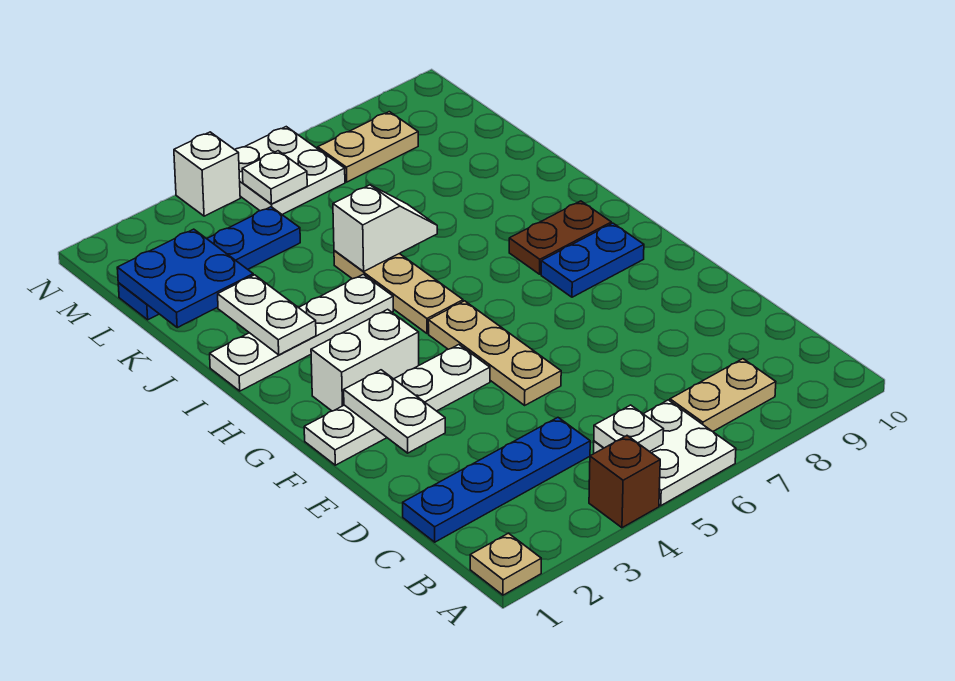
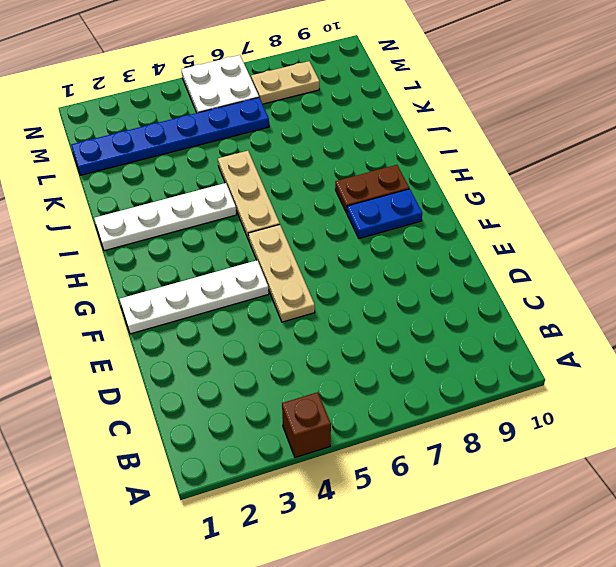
blue plate L1:L6 level 1 -> blue plate L1:L4 level 1
none -> tan plate A1 level 1
none -> white plate A5:B6 level 1
none -> tan plate B7:B8 level 1

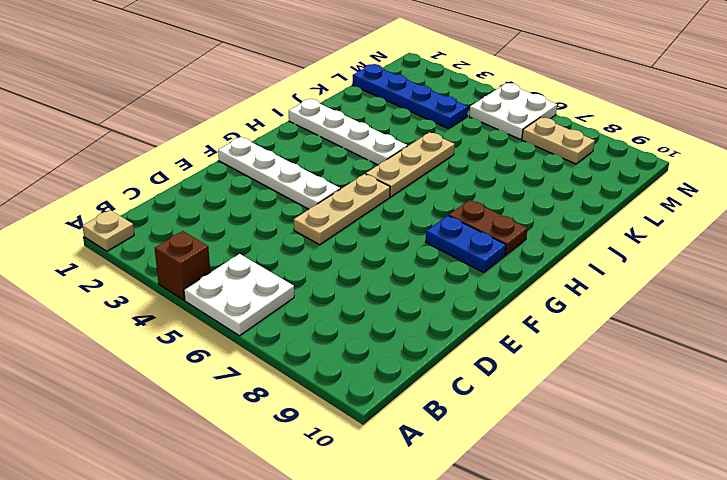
none -> tan plate B7:B8 level 1
none -> blue plate C1:C4 level 1
none -> white brick G2:G3 level 1

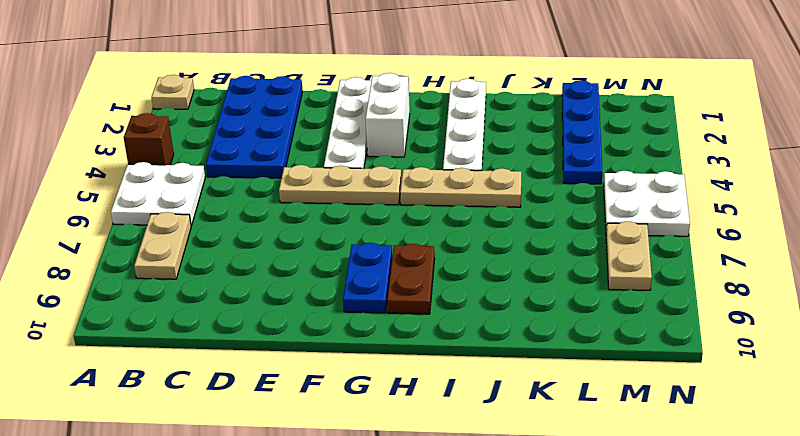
blue plate C1:D4 level 1 -> blue plate C1:C4 level 1
none -> white brick N4 level 1
none -> white plate B5 level 2
none -> white plate E2:F2 level 2

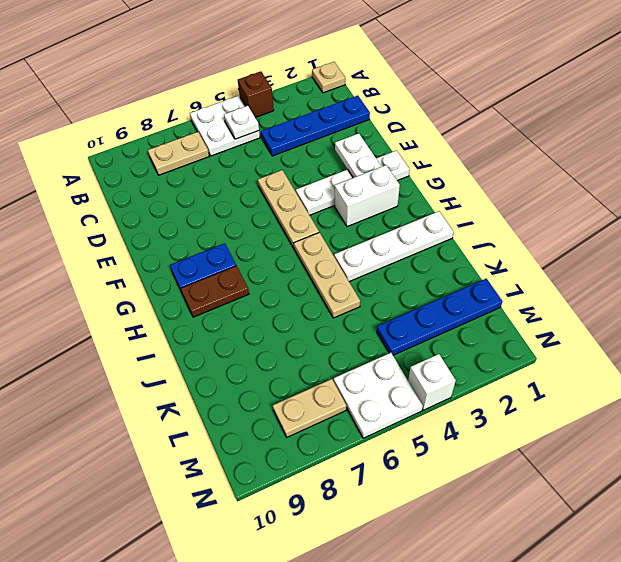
none -> white plate I2:J2 level 2
none -> white slope J5:J6 level 2 top 5
none -> blue plate K1:L2 level 2

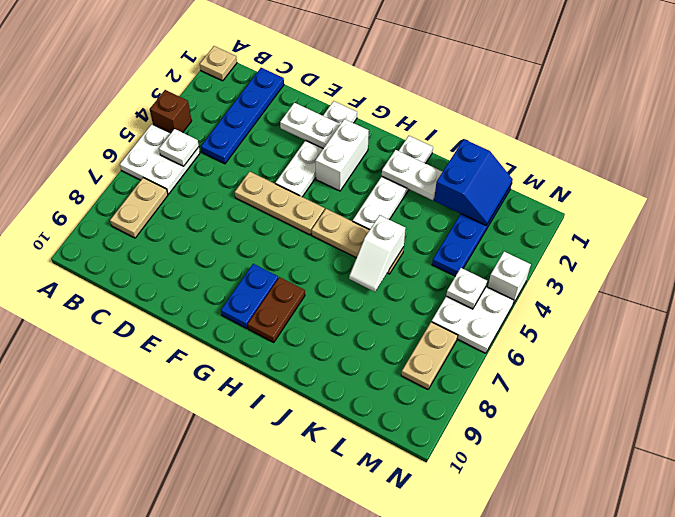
blue slope K1:L2 level 2 top K -> blue plate K1:L2 level 2

